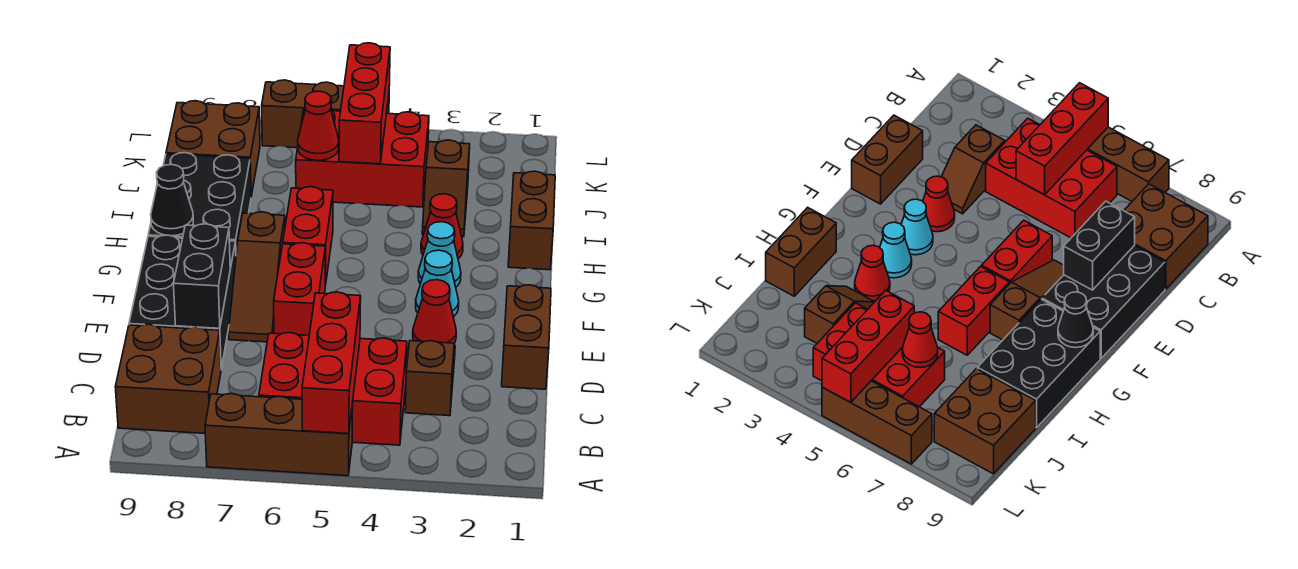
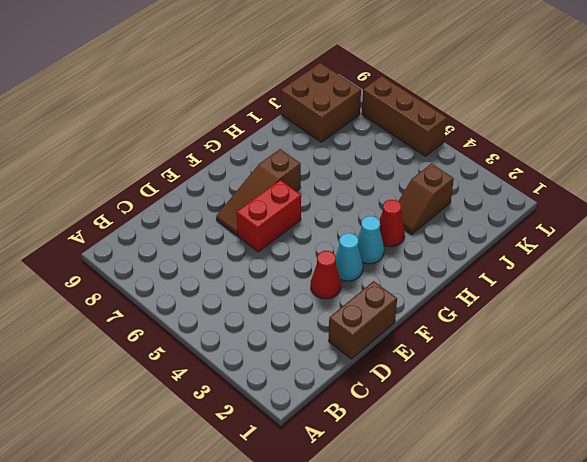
none -> brown brick A5:A7 level 1
none -> red brick B4:C6 level 1
none -> brown brick B8:C9 level 1

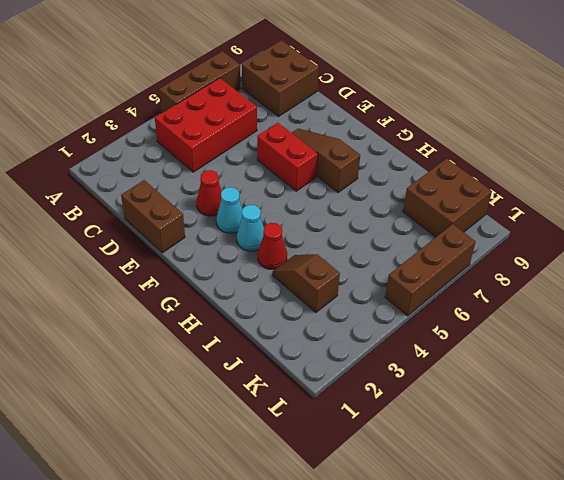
none -> brown slope C3:D3 level 1 top C
none -> black brick D8:F9 level 1
none -> red brick G6:H6 level 1

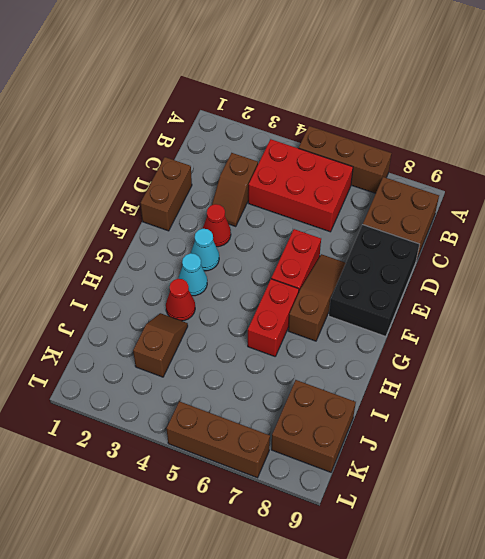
none -> black brick G8:I9 level 1
none -> brown brick H1:I1 level 1
none -> red brick J4:K6 level 1

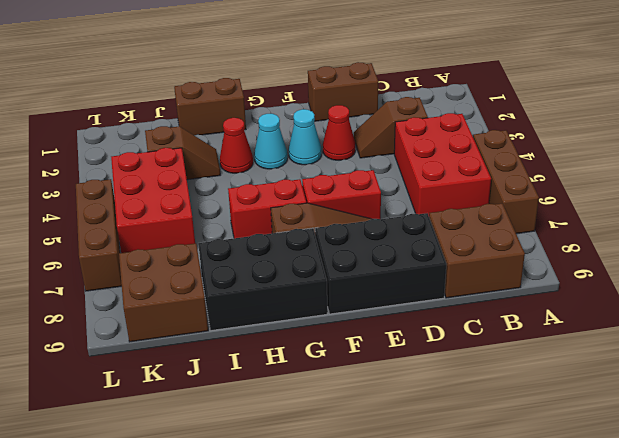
none -> red brick A5:C5 level 2
none -> black brick D8:E8 level 2
none -> black cone G9 level 2

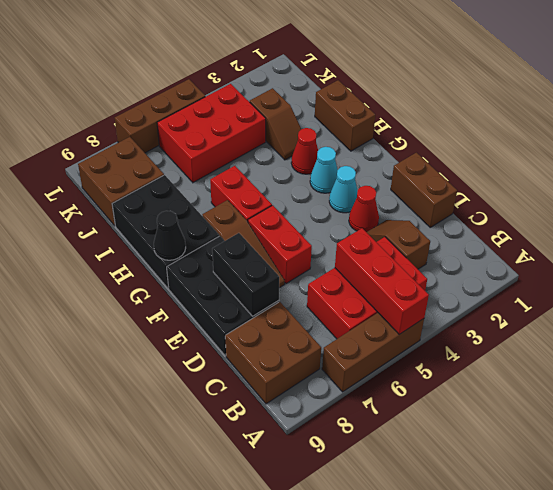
none -> red brick J5:L5 level 2
none -> red cone J6 level 2

